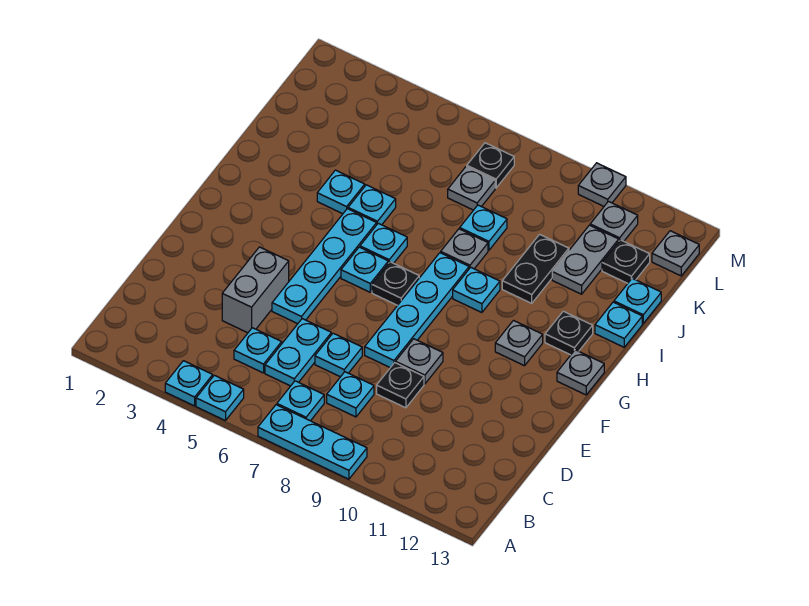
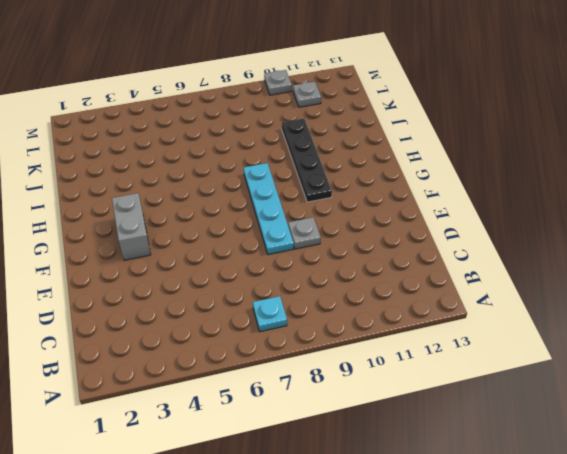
grey brick F3:G3 level 1 -> grey brick D4:E4 level 1
black plate G10:J10 level 1 -> black plate I10:J10 level 1
none -> cyan plate A4 level 1
none -> cyan plate A5 level 1
none -> cyan plate A7:A9 level 1
none -> cyan plate C5 level 1

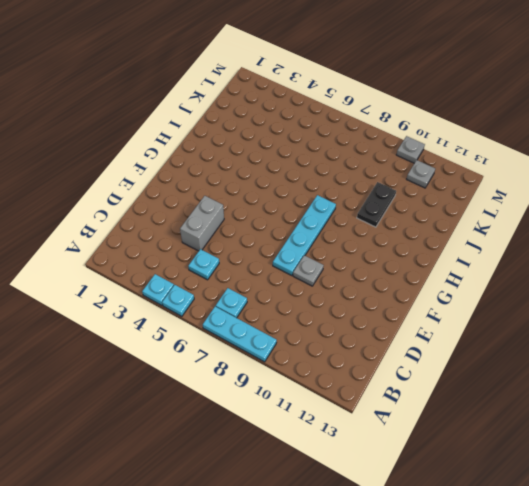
none -> cyan plate C6:D6 level 1
none -> cyan plate C8 level 1
none -> cyan plate D7 level 1
none -> black plate D9 level 1

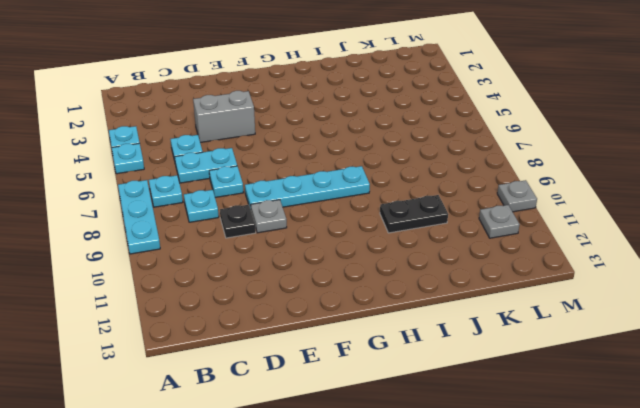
none -> cyan plate E5:H5 level 1
none -> cyan plate G6 level 1
none -> black plate G7 level 1
none -> grey plate G11 level 1

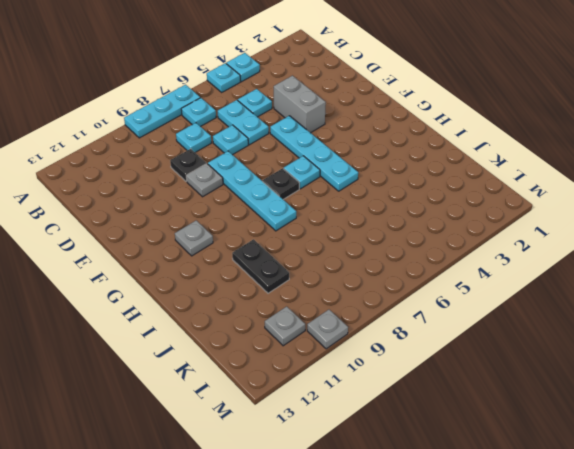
none -> grey plate G13 level 1
none -> cyan plate H6 level 1
none -> cyan plate H9 level 1
none -> black plate H12 level 1

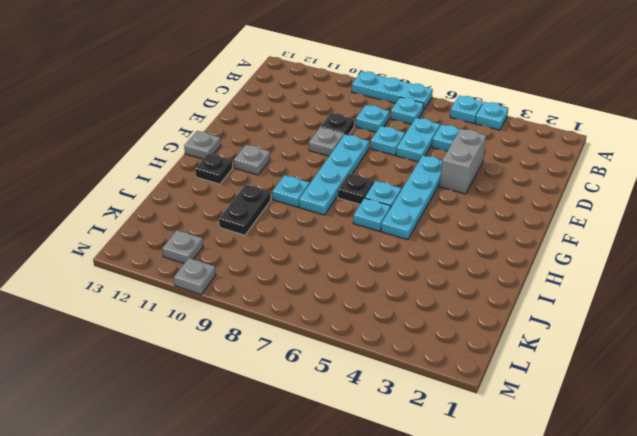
none -> cyan plate I4 level 1
none -> cyan plate I5 level 1
none -> grey plate I8 level 1
none -> cyan plate I13 level 1

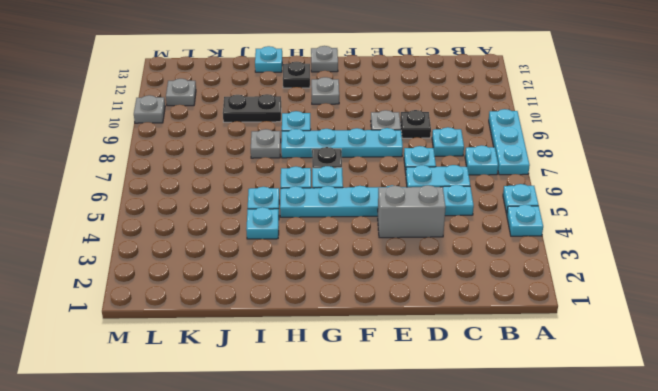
none -> cyan plate J8 level 1
none -> grey plate J11:K11 level 1
none -> cyan plate J13 level 1
none -> grey plate K7 level 1

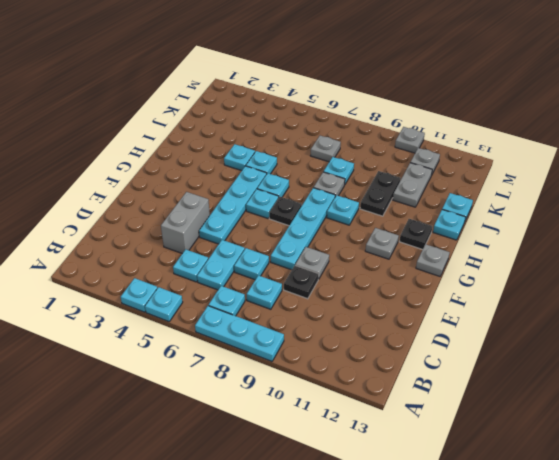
none -> black plate K12 level 1
none -> black plate L7 level 1
none -> grey plate L13 level 1

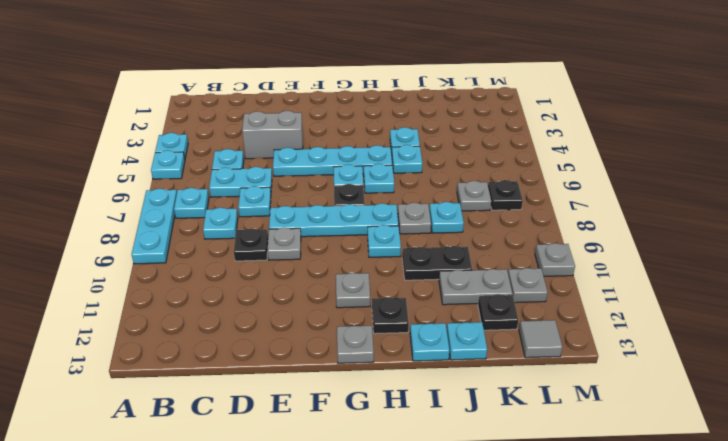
grey tile L13 level 1 -> grey plate L13 level 1

